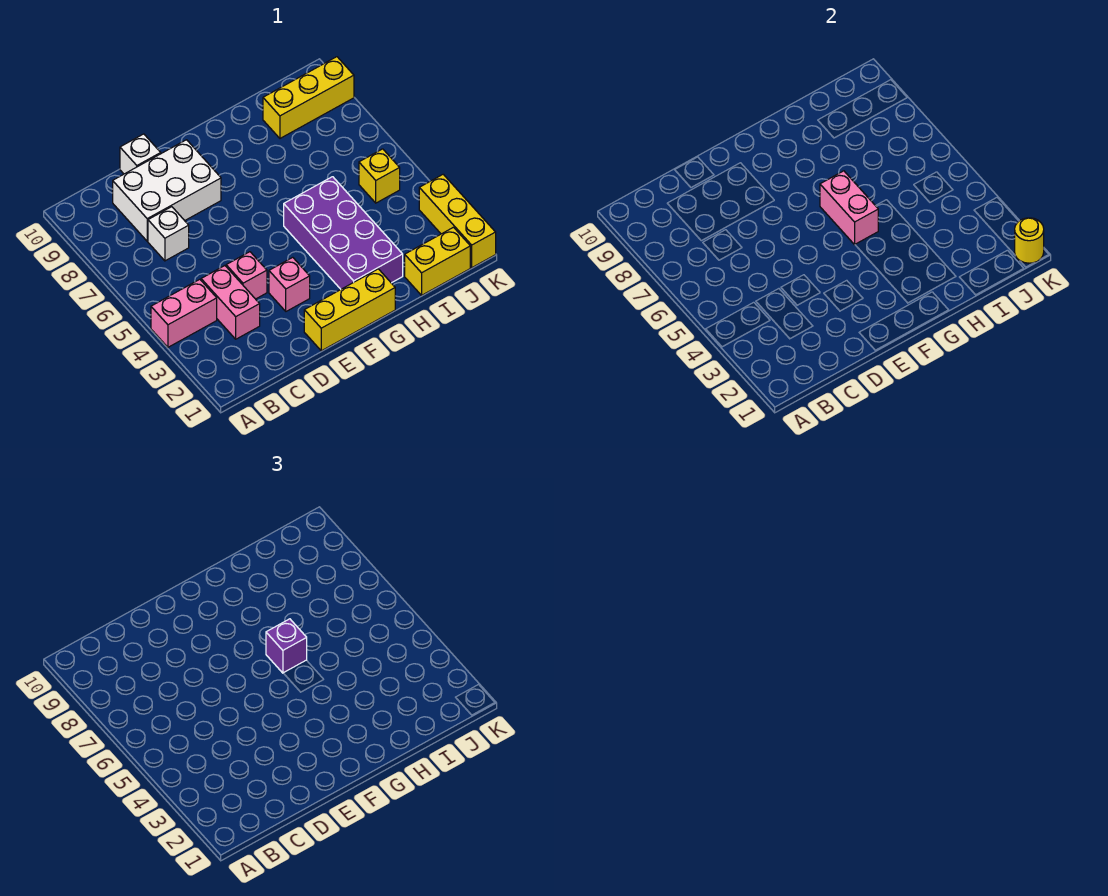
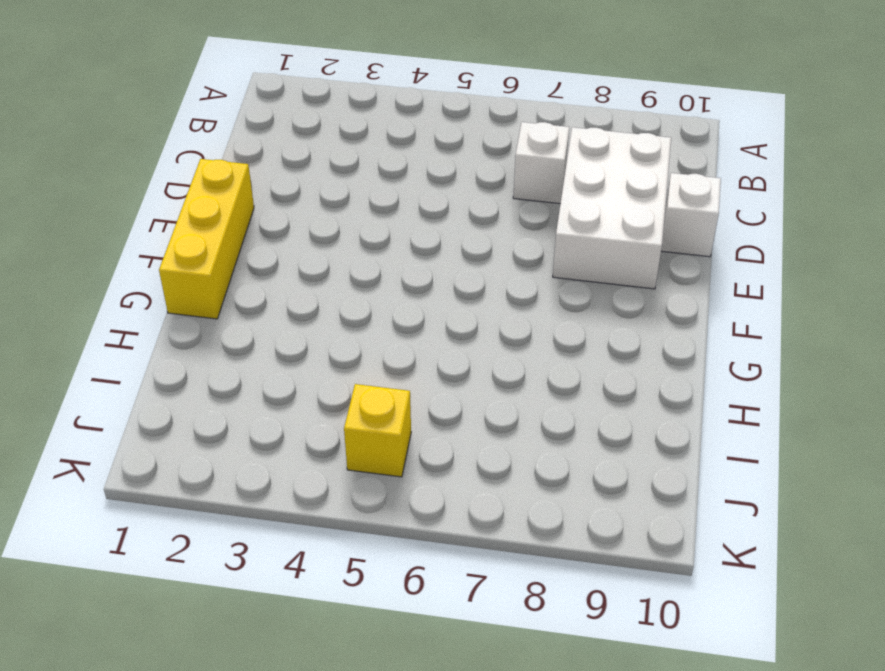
none -> pink brick A4:B4 level 1
none -> pink brick C3:C4 level 1
none -> pink brick D4 level 1

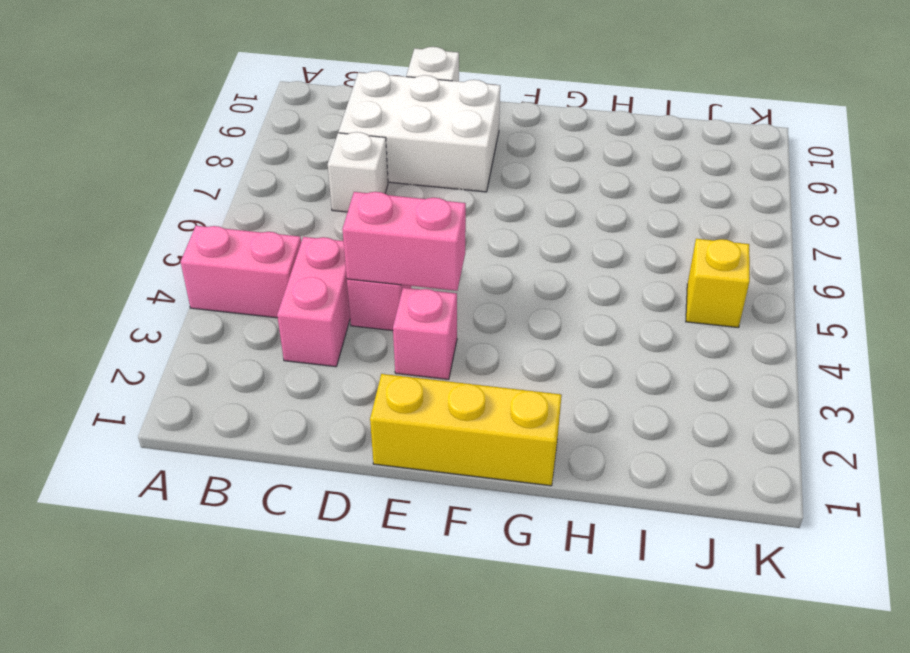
pink brick D4:E4 level 2 -> pink brick G5:G6 level 2
none -> purple brick G2:H5 level 1
none -> yellow brick I1:J1 level 1
none -> yellow brick I9:K9 level 1

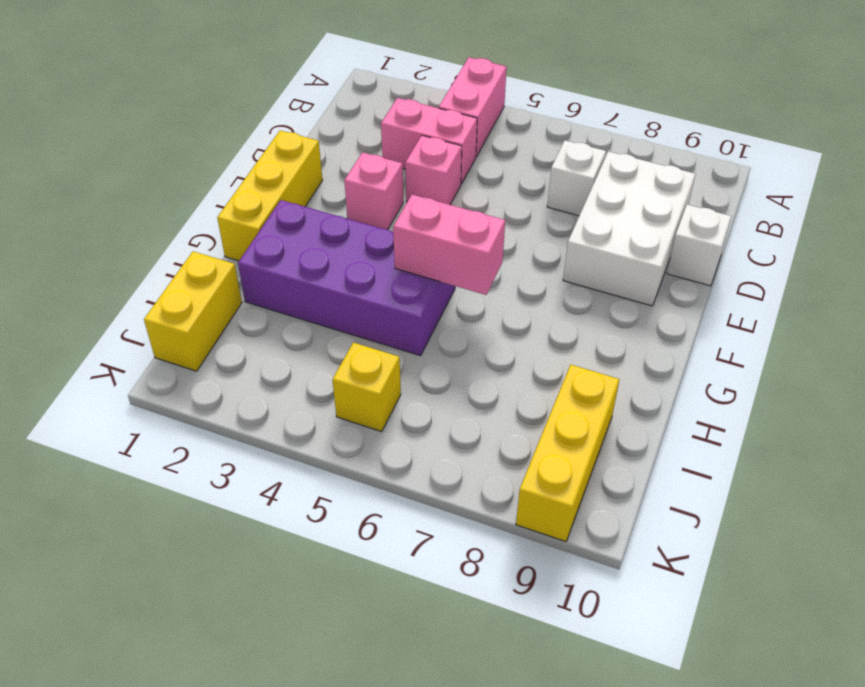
none -> yellow brick K1:K3 level 1
none -> yellow round brick K1 level 2
none -> purple brick G6 level 3

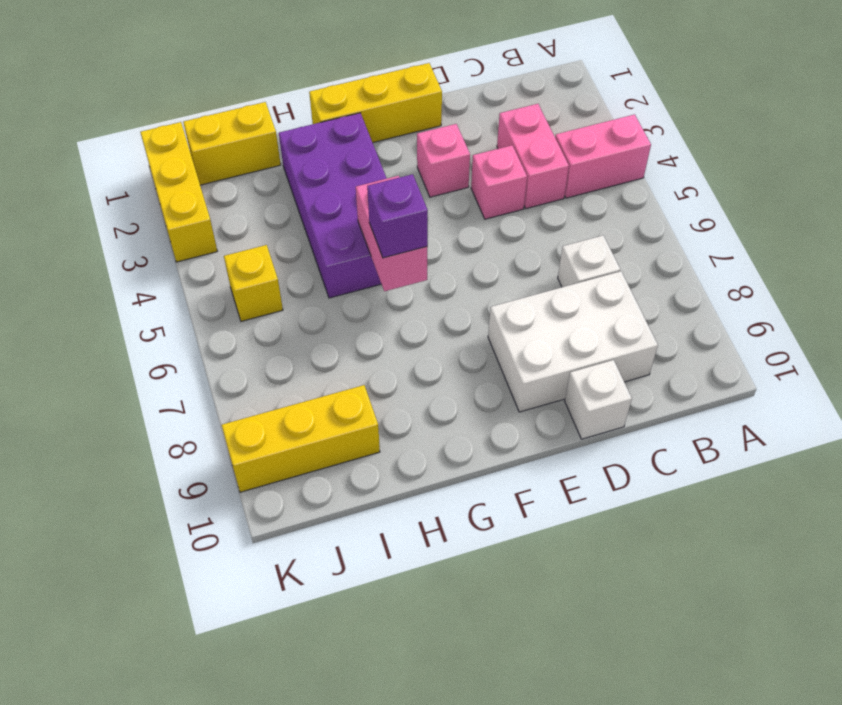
none -> yellow round brick K1 level 2

